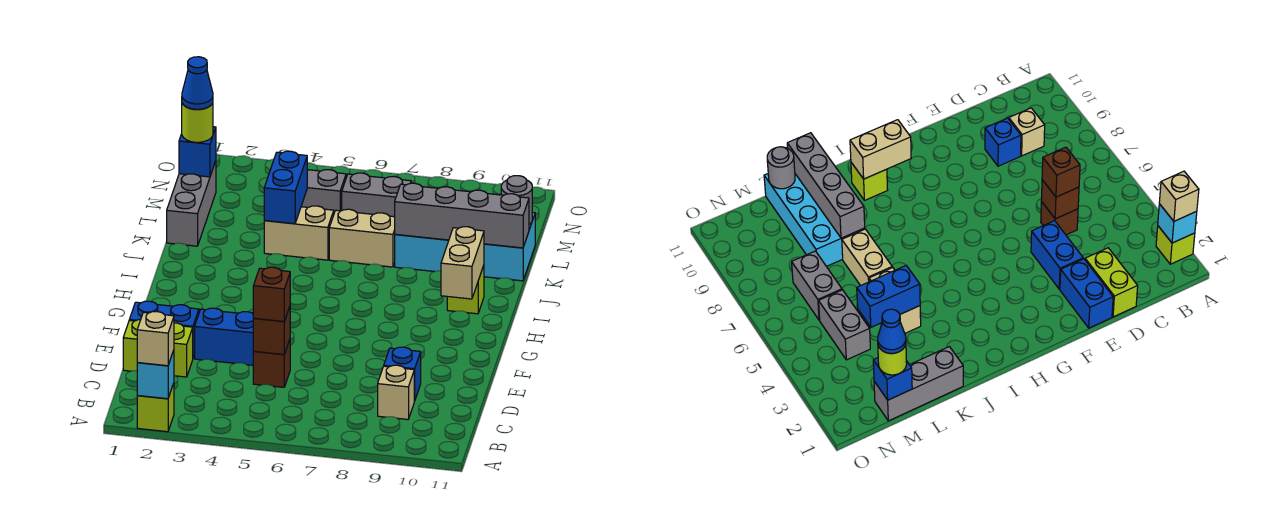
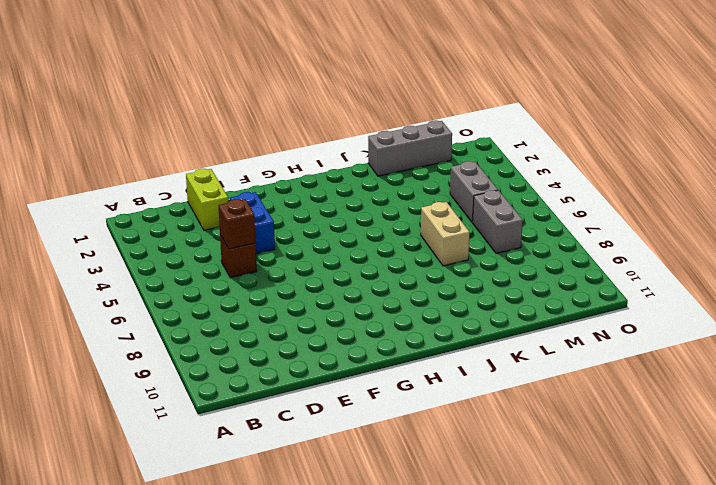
none -> lime brick A2 level 1
none -> tan brick C9 level 1
none -> blue brick D9 level 1

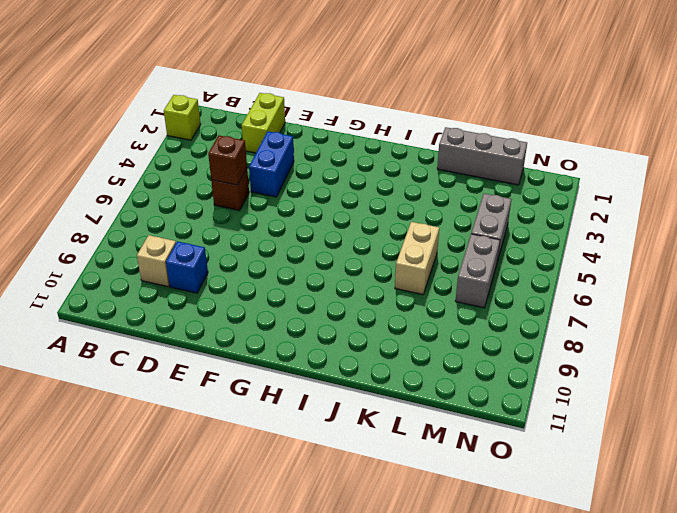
none -> blue brick E1:E2 level 1
none -> lime brick I10 level 1
none -> tan brick K4:K5 level 1

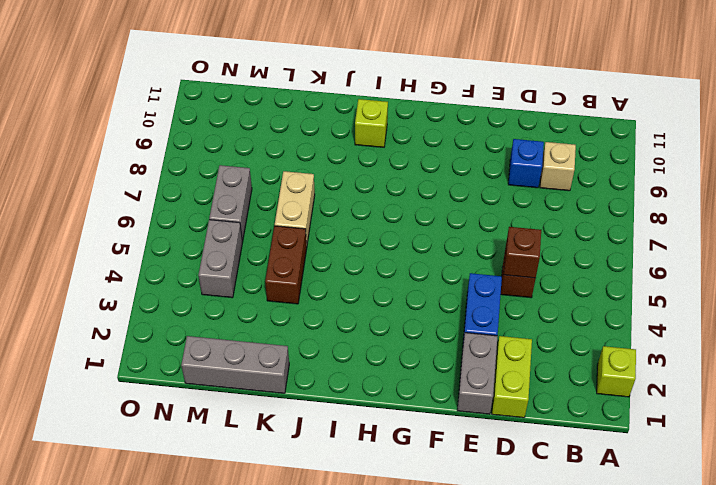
grey brick E1:E2 level 1 -> blue brick E1:E2 level 1
brown brick K4:K5 level 1 -> tan brick K4:K5 level 1
none -> cyan brick K8:L11 level 1
none -> cyan brick A2 level 2
none -> tan brick H10:I10 level 2

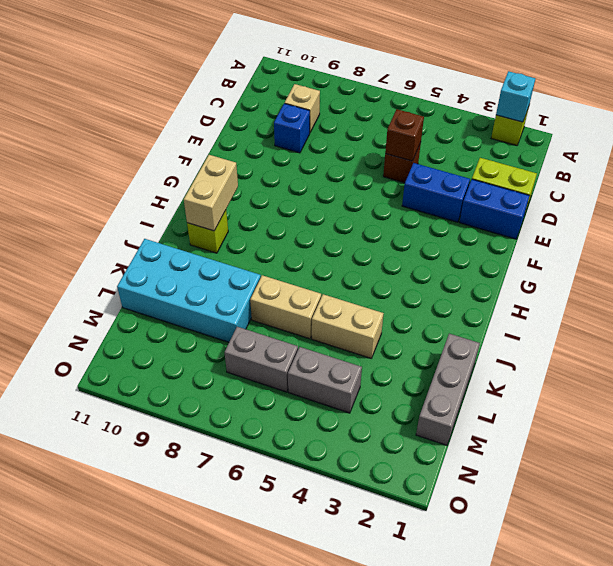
none -> blue brick K4:L4 level 2
none -> grey brick K8:K11 level 2
none -> grey round brick L11 level 2

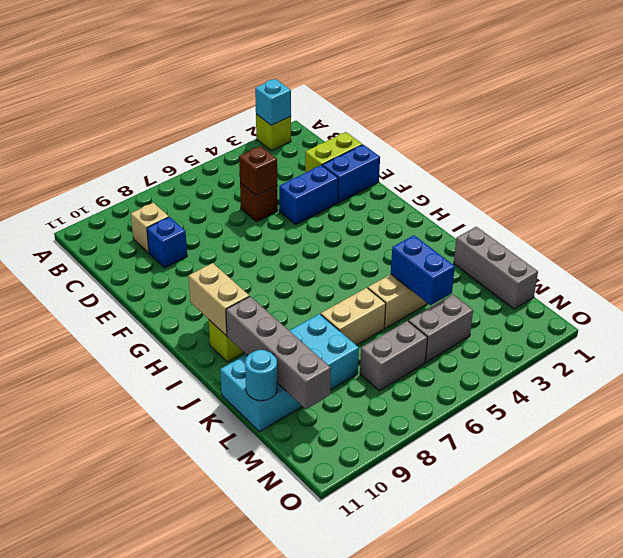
grey brick J10:M10 level 2 -> grey brick K8:K11 level 2
cyan round brick L11 level 2 -> grey round brick L11 level 2
none -> blue brick M1 level 2
none -> tan brick A2 level 3
none -> brown brick D5 level 3

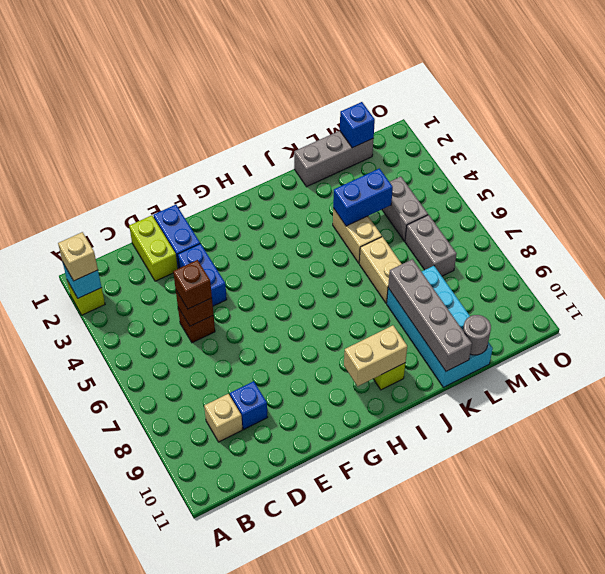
none -> lime round brick M1 level 3
none -> blue cone M1 level 4

